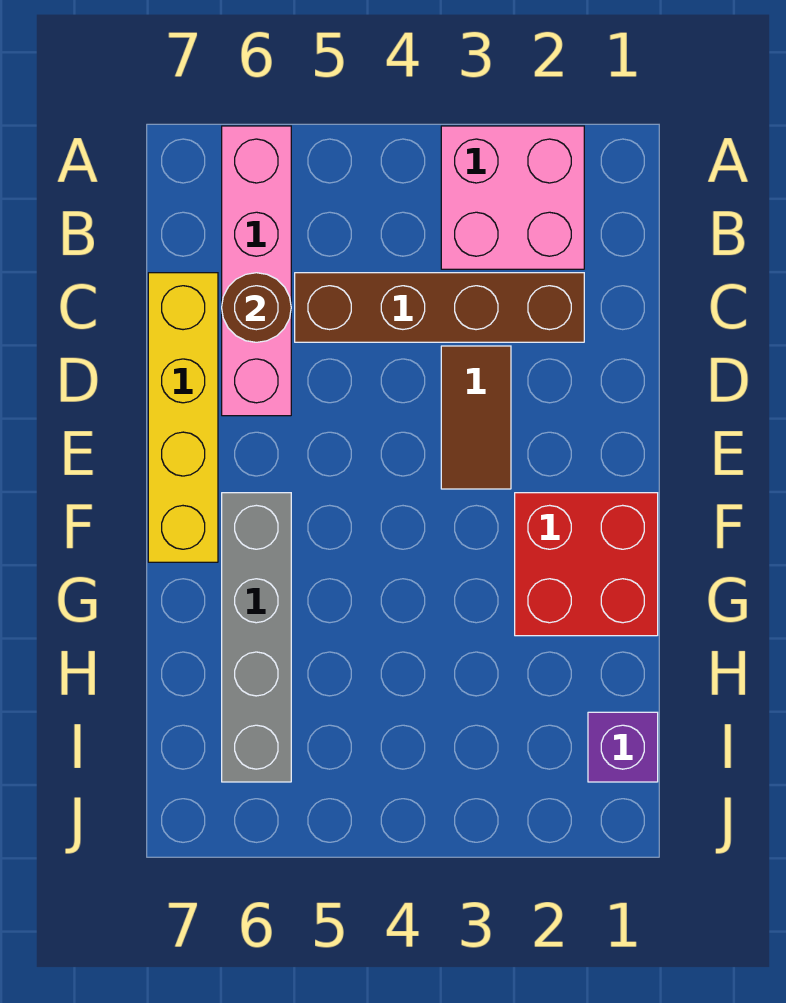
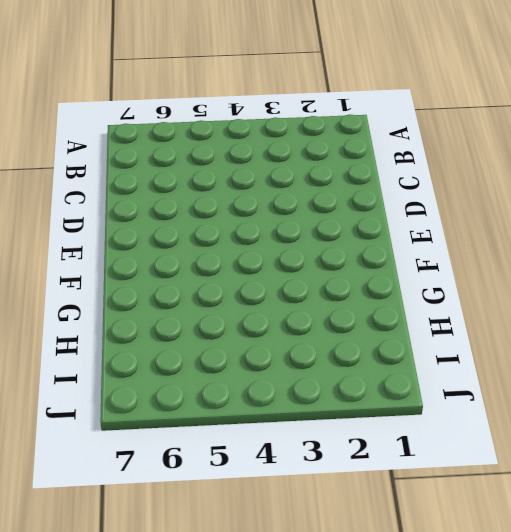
none -> pink brick A2:B3 level 1
none -> pink brick A6:D6 level 1

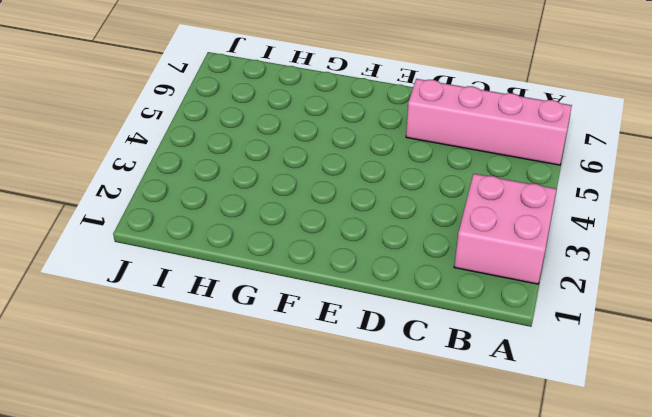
none -> brown brick C2:C5 level 1
none -> yellow brick C7:F7 level 1

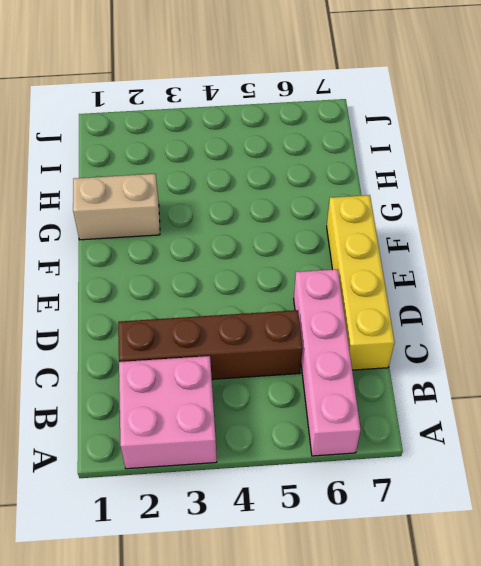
tan brick G1:G2 level 1 -> red brick F1:G2 level 1
none -> brown tile D3:E3 level 1
none -> grey brick F6:I6 level 1

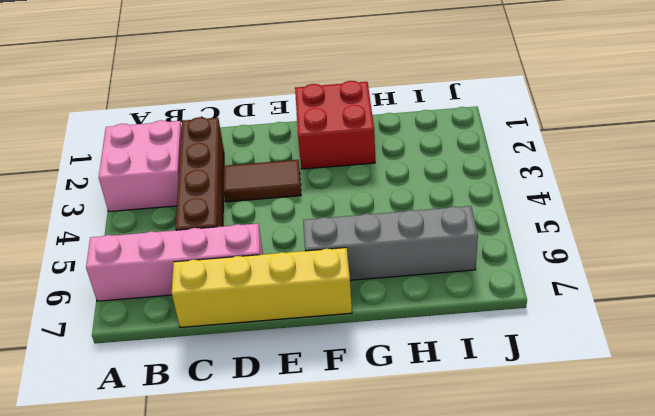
none -> purple brick I1 level 1
none -> brown round brick C6 level 2

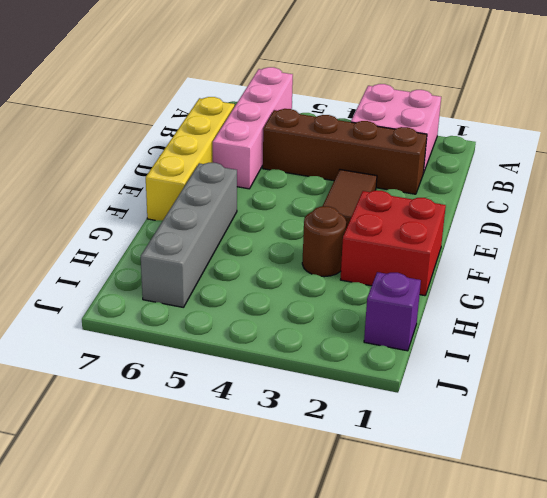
brown round brick G3 level 1 -> brown round brick C6 level 2

